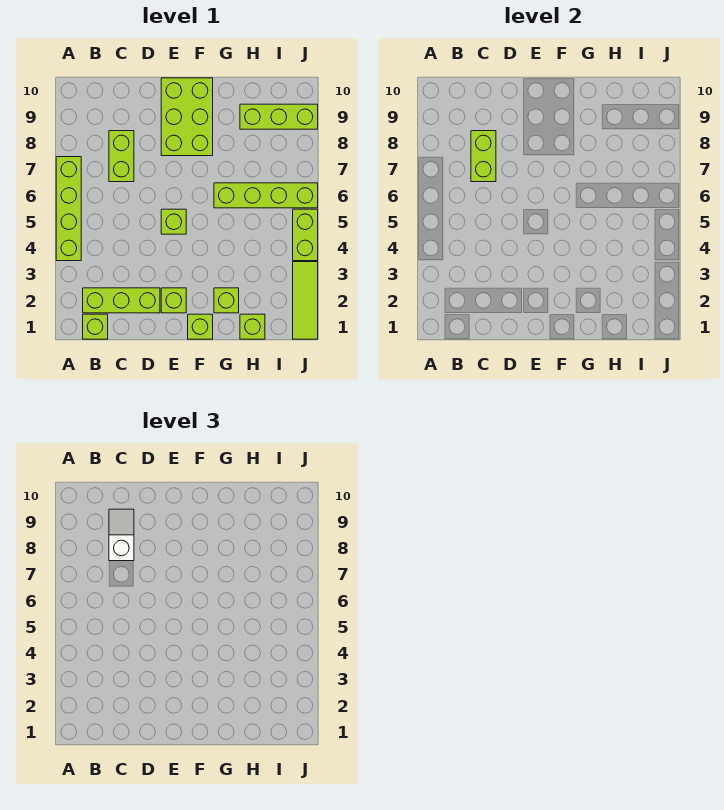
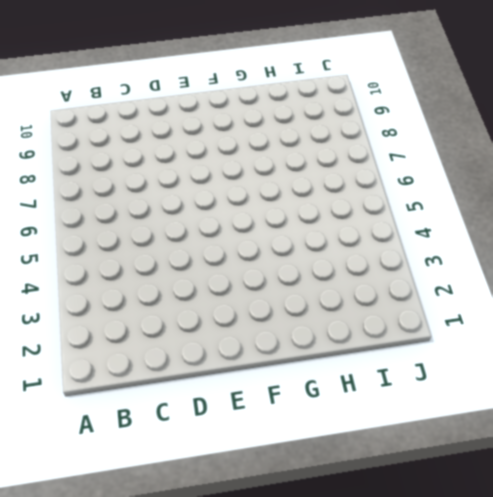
none -> lime brick A4:A7 level 1
none -> lime brick B1 level 1
none -> lime brick B2:D2 level 1

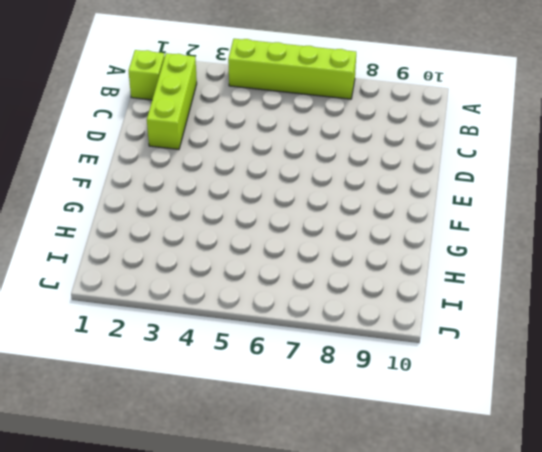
none -> lime brick C7:C8 level 1
none -> lime brick E2 level 1
none -> lime brick E5 level 1

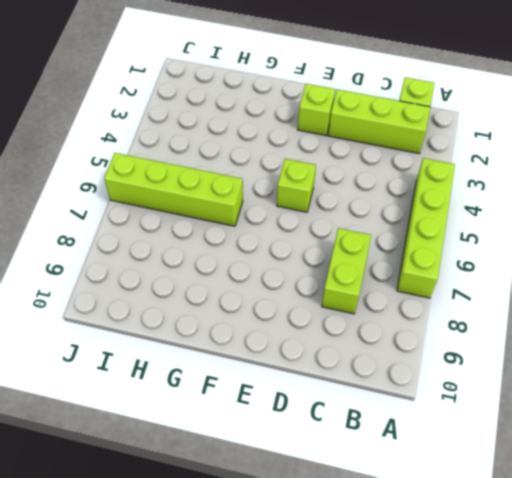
none -> lime brick E8:F10 level 1
none -> lime brick F1 level 1
none -> lime brick G2 level 1

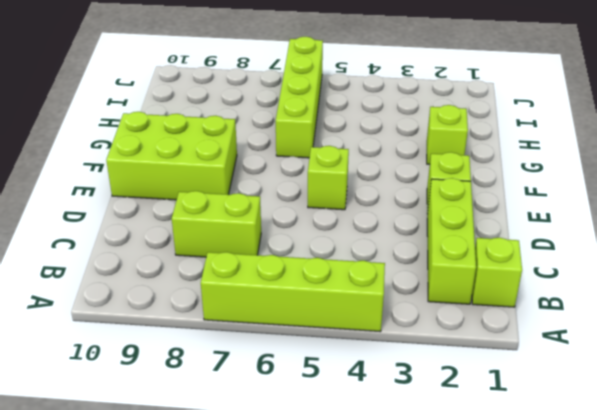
none -> lime brick F1 level 1
none -> lime brick H1 level 1
none -> lime brick H9:J9 level 1

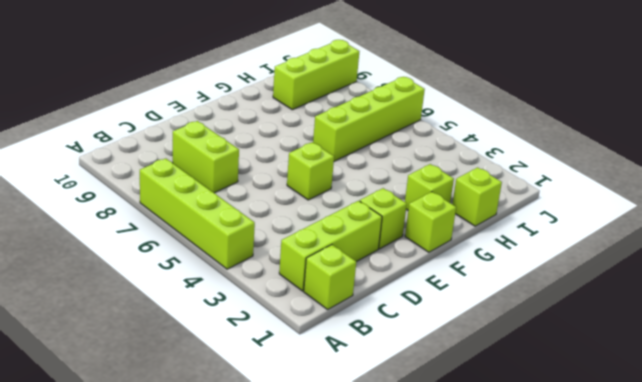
none -> lime brick E8:F10 level 1
none -> lime tile J1:J3 level 1
none -> lime brick J4:J5 level 1

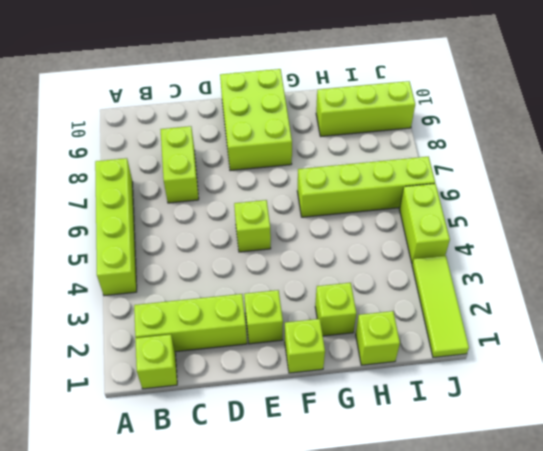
none -> lime brick C7:C8 level 2
none -> white slope C8:C9 level 3 top 8

